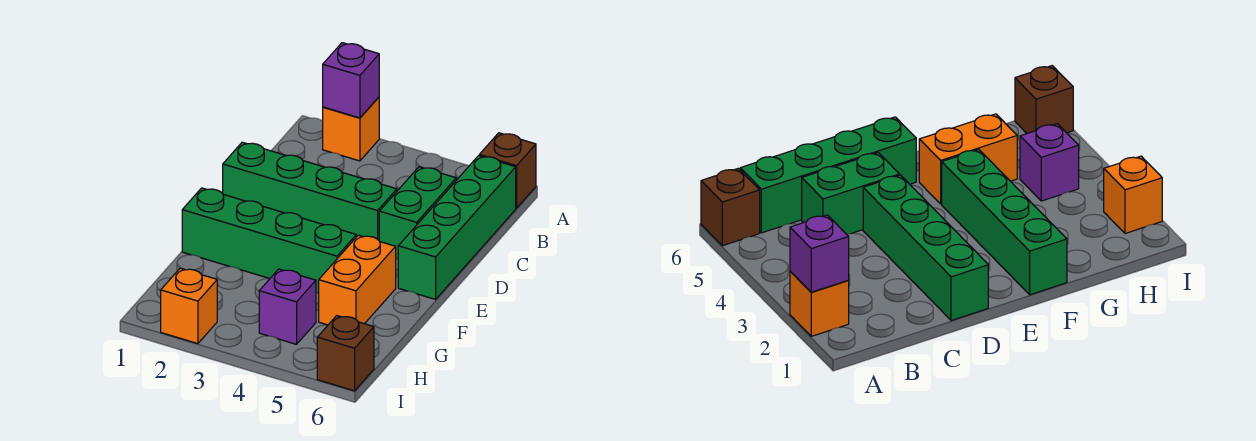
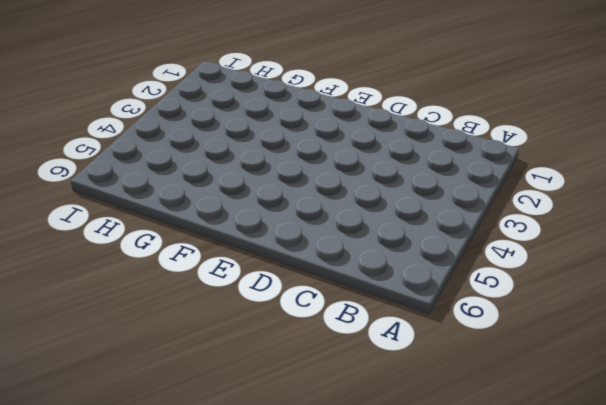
none -> orange brick A2 level 1
none -> brown brick A6 level 1

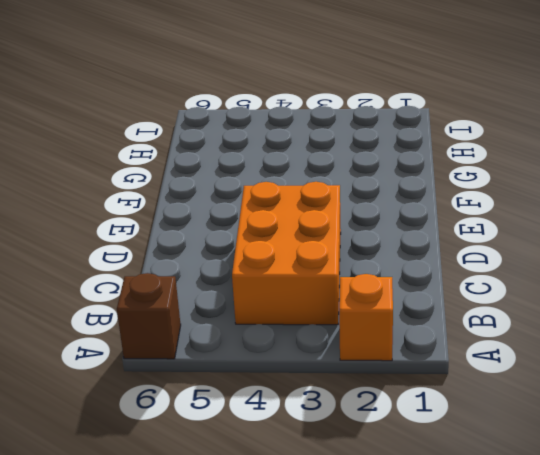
orange brick B3:D4 level 1 -> green brick D1:D4 level 1
none -> green brick B6:E6 level 1
none -> green brick C5:D5 level 1

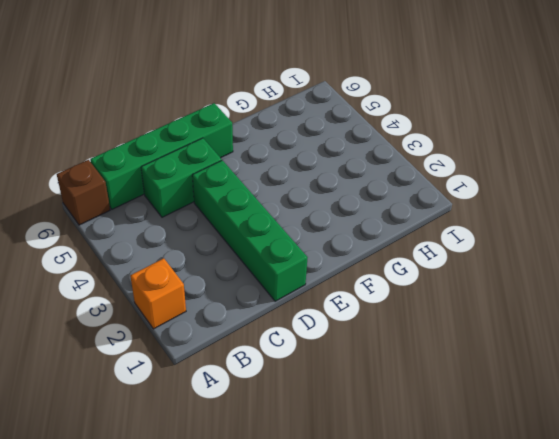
none -> green brick F1:F4 level 1
none -> orange brick F5:G5 level 1

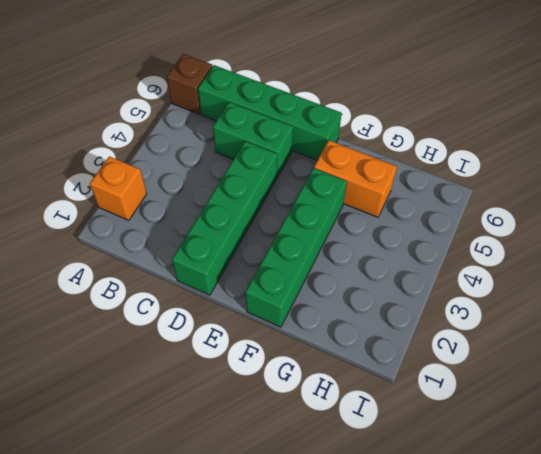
none -> purple brick H4 level 1
none -> orange brick I2 level 1

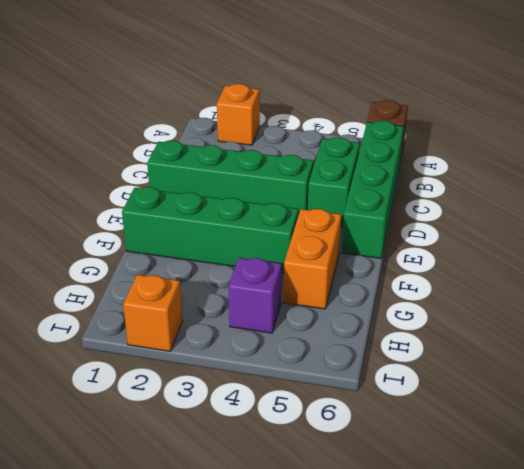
none -> brown brick I6 level 1
none -> purple brick A2 level 2

